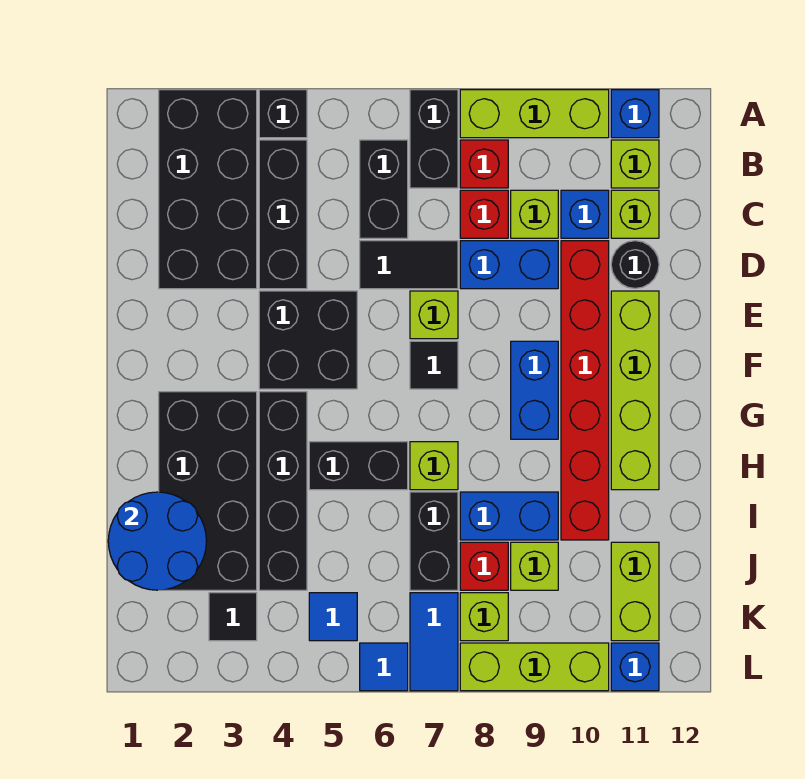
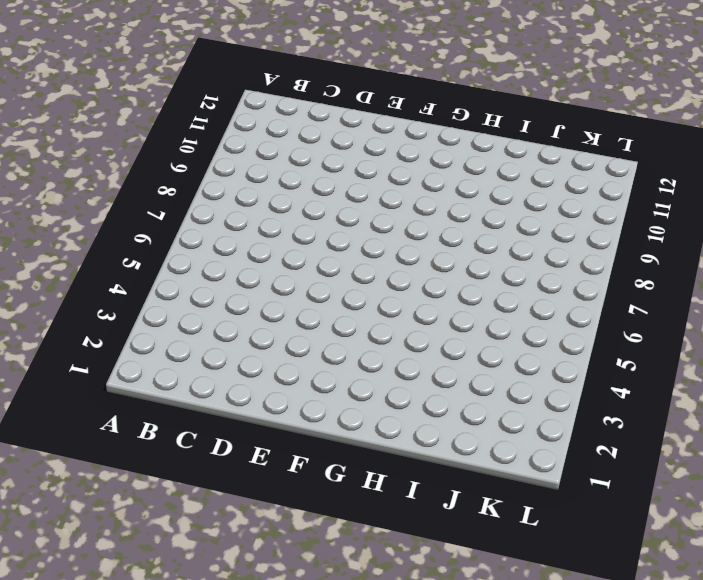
none -> black brick A2:D3 level 1
none -> black brick A4 level 1
none -> black brick A7:B7 level 1
none -> lime brick A8:A10 level 1

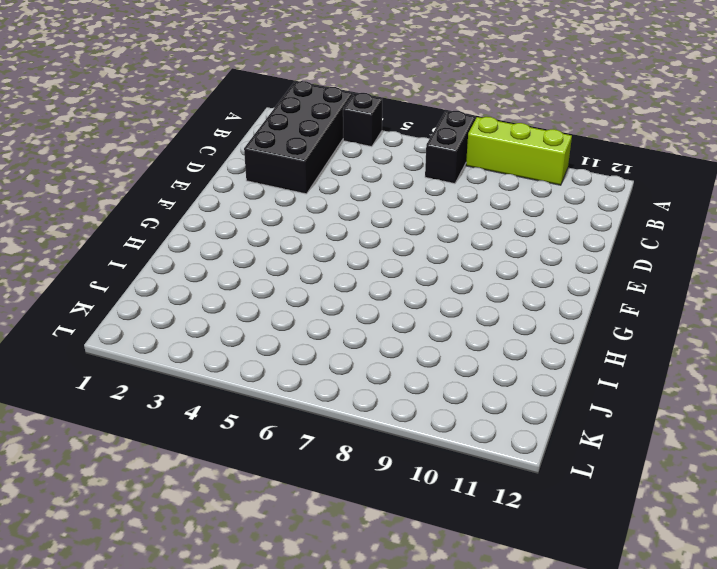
none -> blue brick A11 level 1
none -> black brick B4:D4 level 1
none -> black brick B6:C6 level 1
none -> red brick B8 level 1

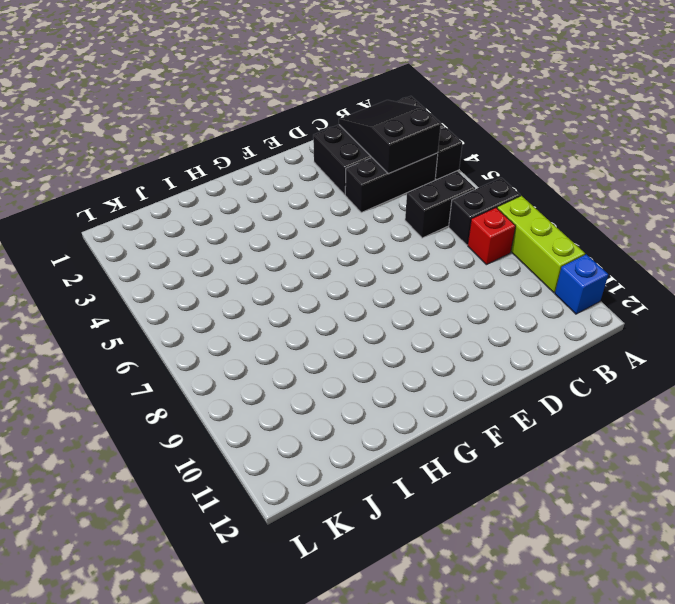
black slope B2:C4 level 2 top 4 -> none
none -> lime brick B11 level 1
none -> red brick C8 level 1
none -> lime brick C9 level 1
none -> blue brick C10 level 1

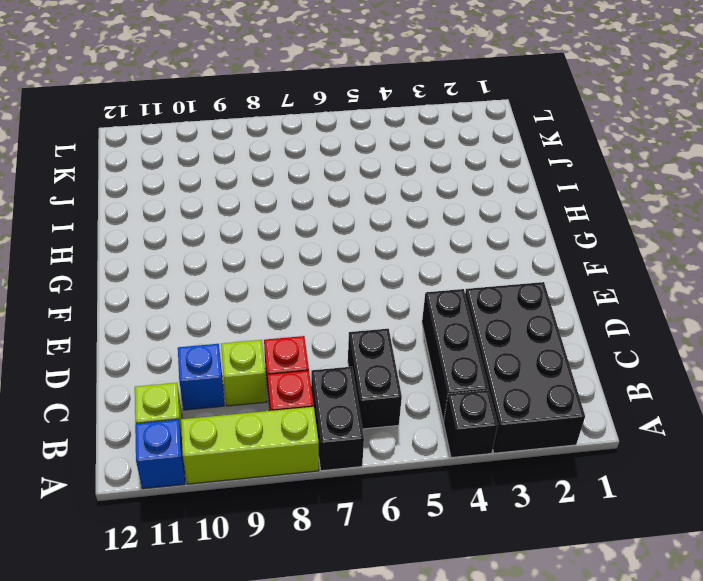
none -> lime brick C11 level 1
none -> black tile D6:D7 level 1
none -> blue brick D8:D9 level 1
none -> red brick D10:I10 level 1

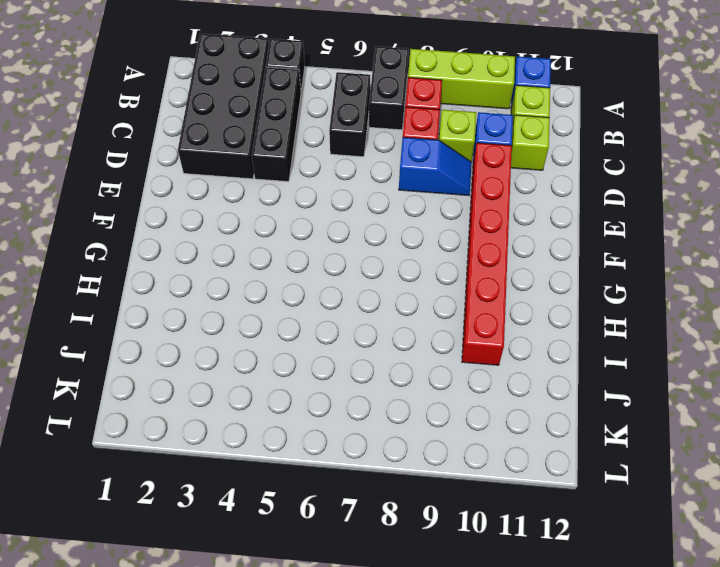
blue slope D8:D9 level 1 top 8 -> blue brick D8:D9 level 1
none -> black tile D6:D7 level 1
none -> black round brick D11 level 1
none -> black brick E4:F5 level 1
none -> lime brick E7 level 1

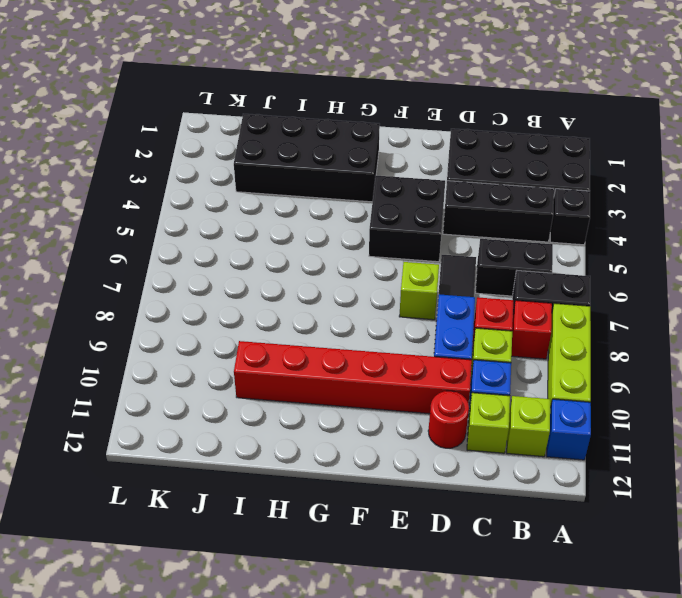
red round brick D11 level 1 -> black round brick D11 level 1
none -> lime brick E11:H11 level 1
none -> black tile F7 level 1
none -> blue brick F9:G9 level 1
none -> black brick G4:J4 level 1

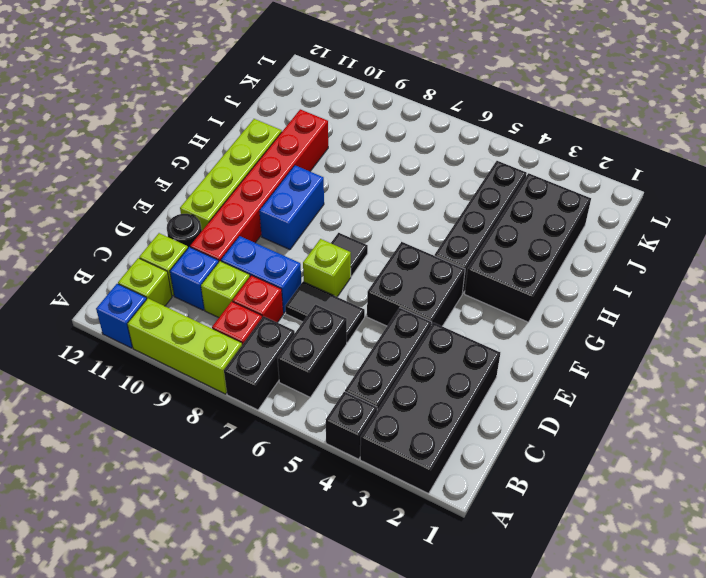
none -> black brick H5:H6 level 1
none -> lime brick H7 level 1
none -> black brick I7:J7 level 1
none -> blue brick I8:I9 level 1

